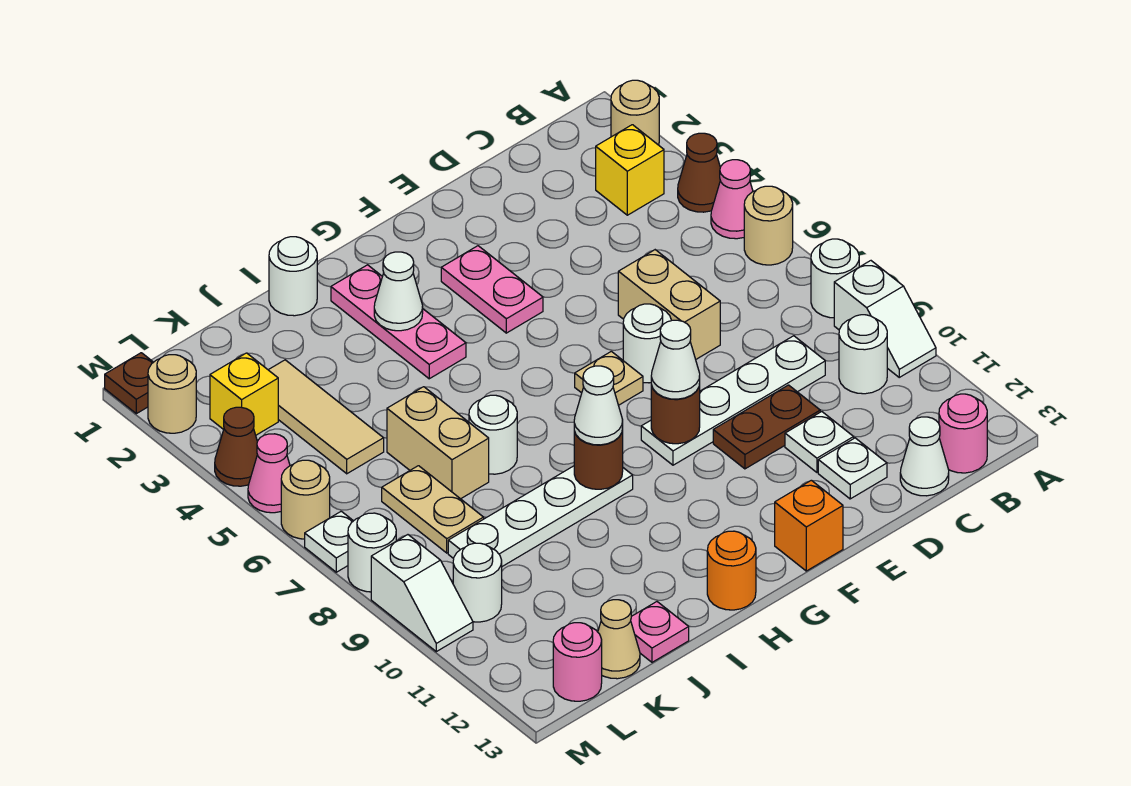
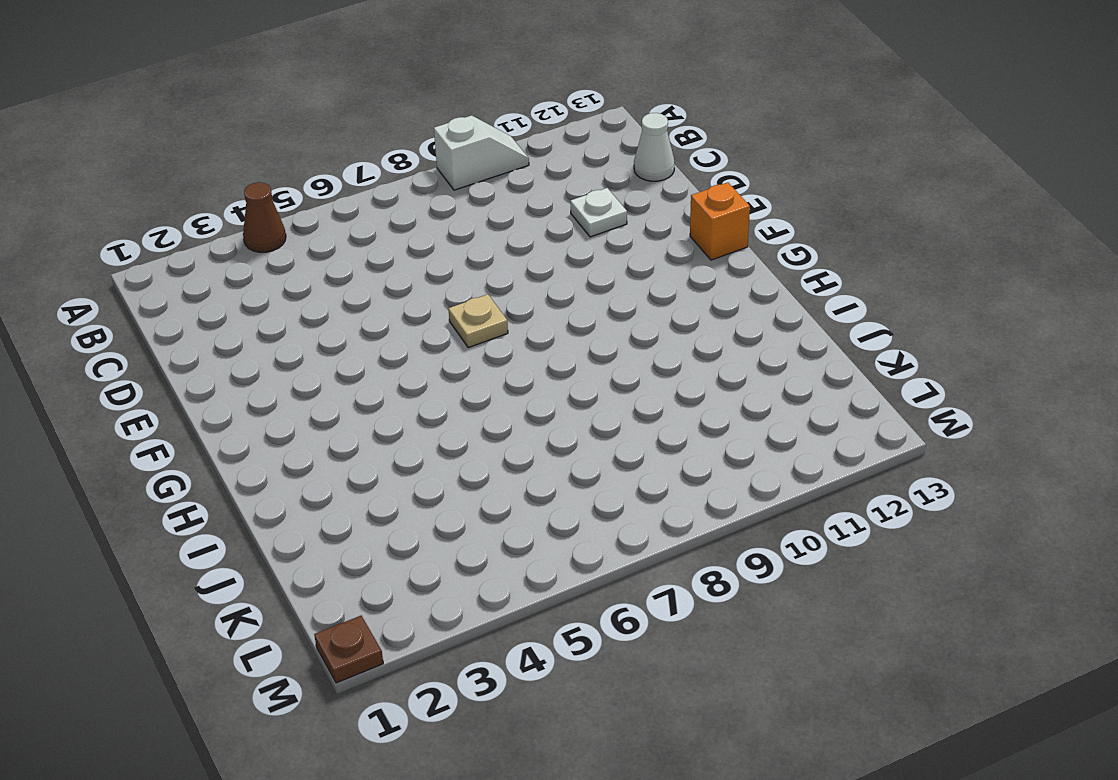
none -> tan round brick A2 level 1
none -> pink cone A5 level 1
none -> tan round brick A6 level 1
none -> white round brick A8 level 1

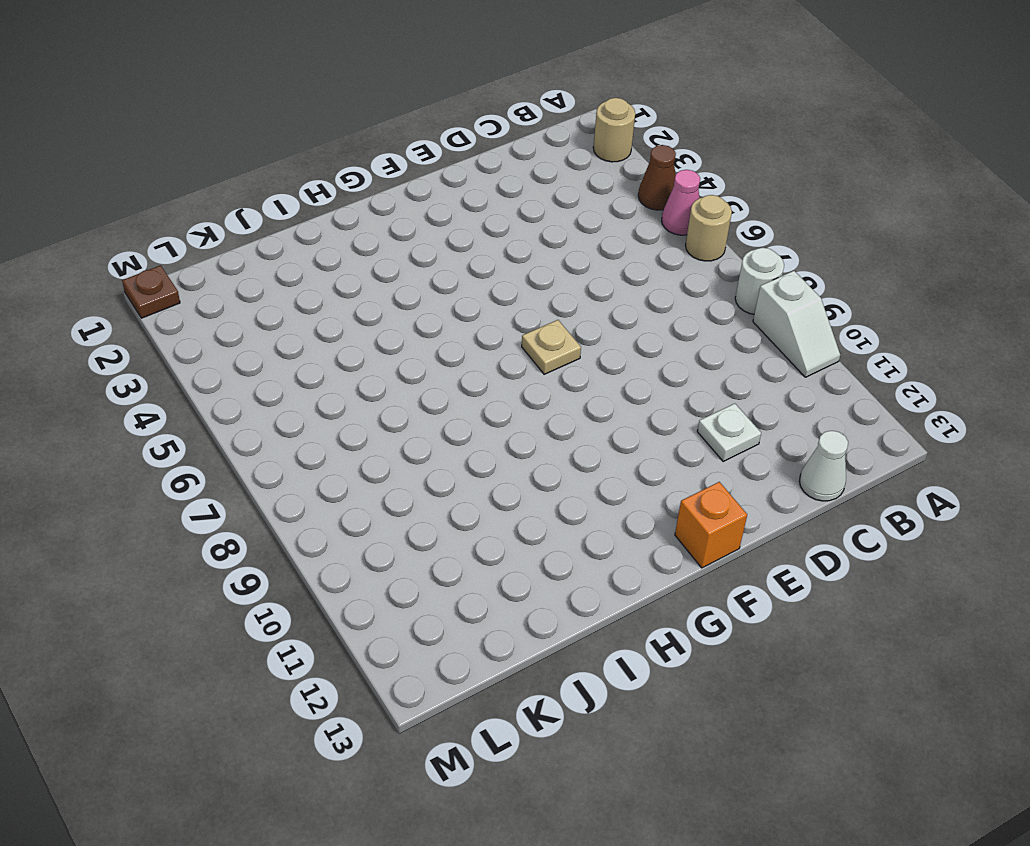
none -> yellow brick B3 level 1
none -> white round brick B10 level 1
none -> pink round brick B13 level 1
none -> white plate C9:F9 level 1

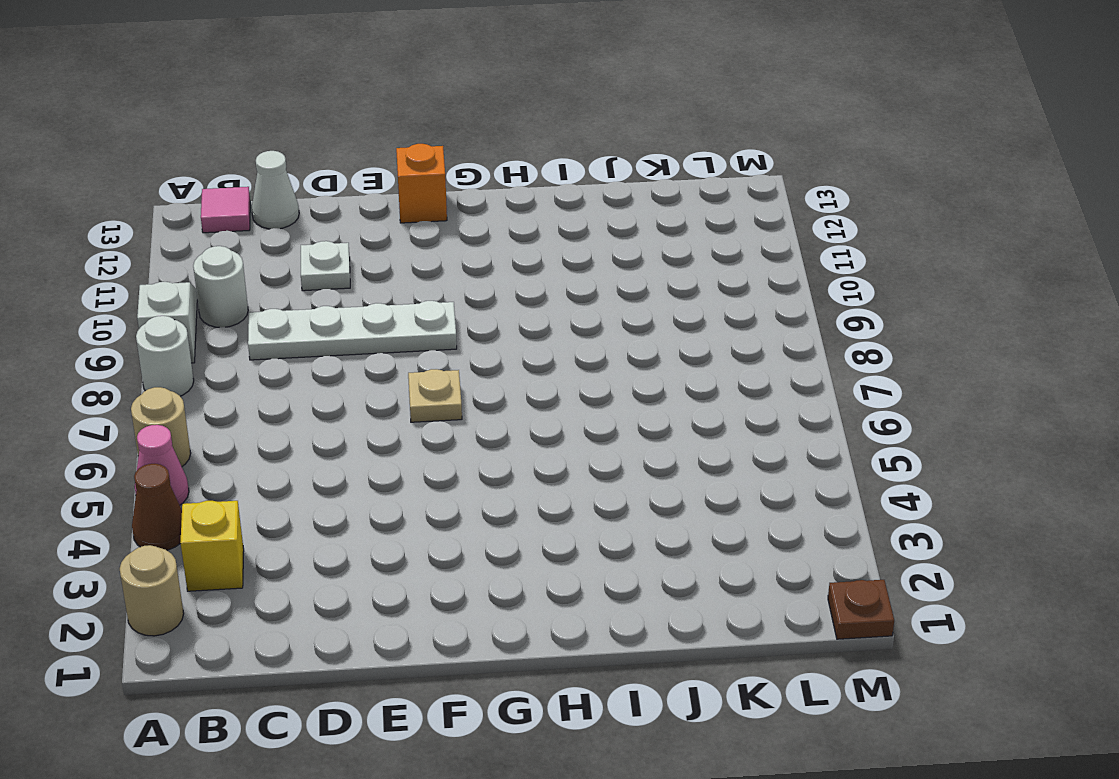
pink tile B13 level 1 -> pink round brick B13 level 1
none -> tan brick D6:D7 level 1
none -> brown plate D10:E10 level 1
none -> white plate D12 level 1
none -> white round brick E7 level 1

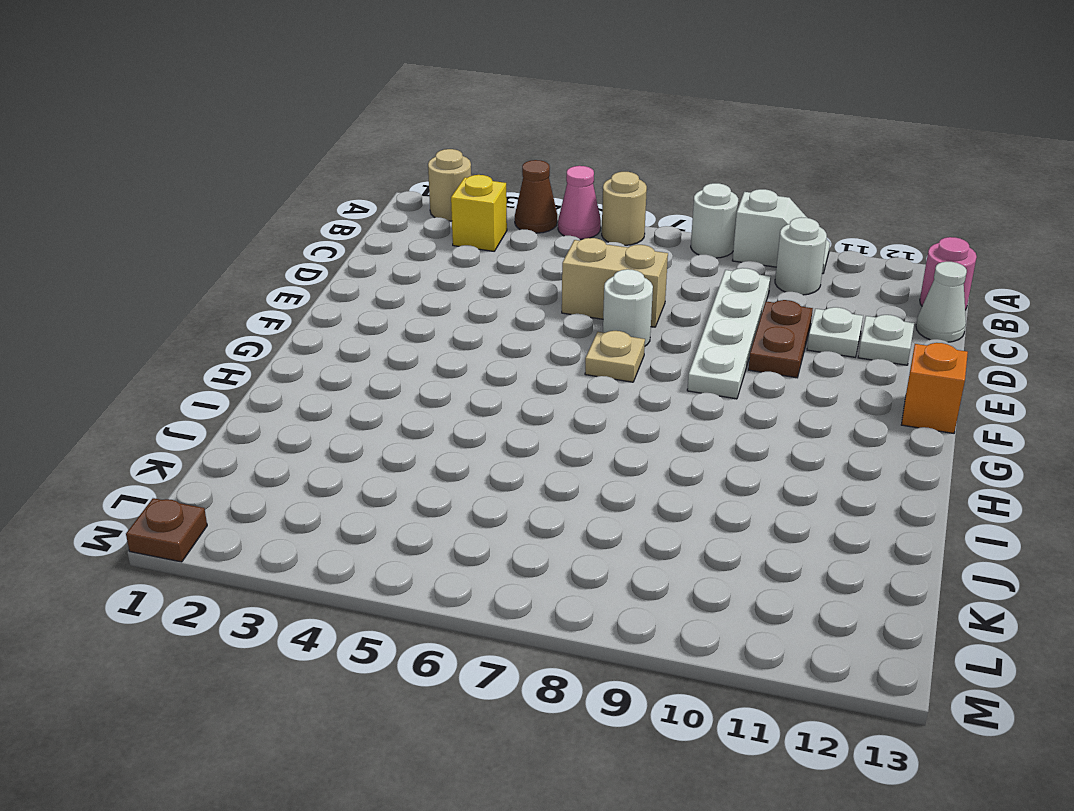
none -> pink plate F3:F4 level 1
none -> pink plate H2:H4 level 1
none -> white plate H9:K9 level 1
none -> orange round brick H13 level 1

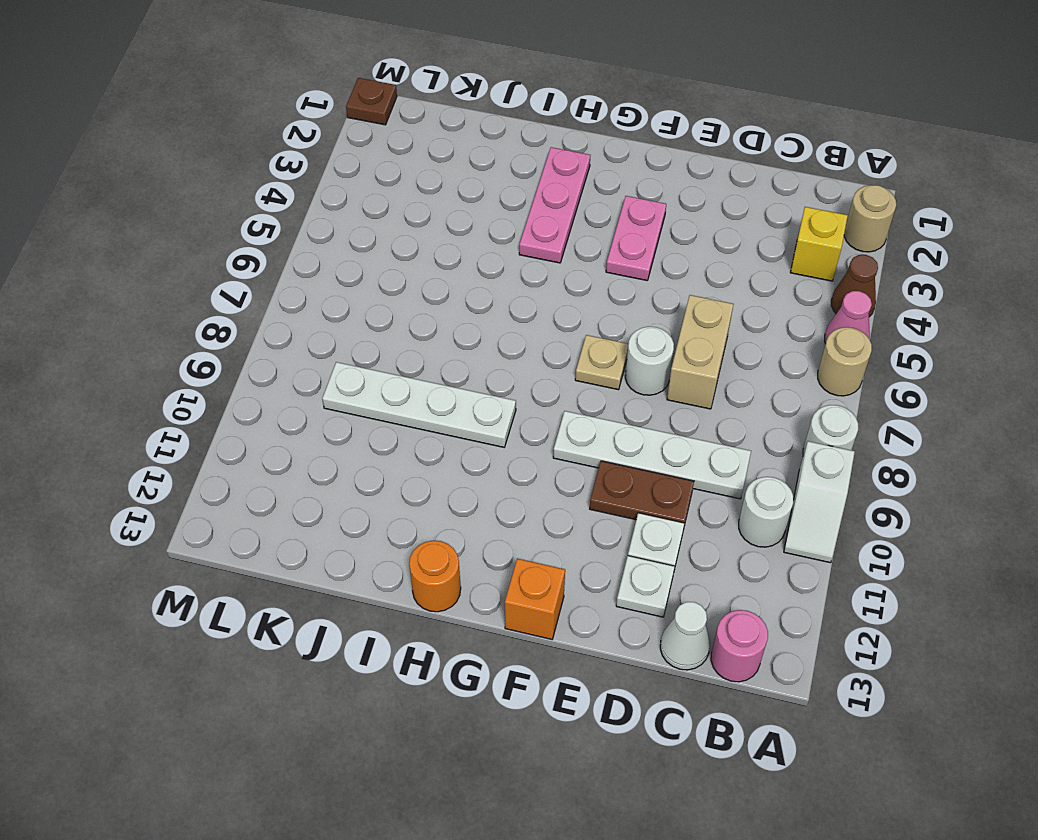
none -> white round brick I1 level 1
none -> white round brick I7 level 1
none -> tan brick J6:J7 level 1
none -> pink plate J13 level 1

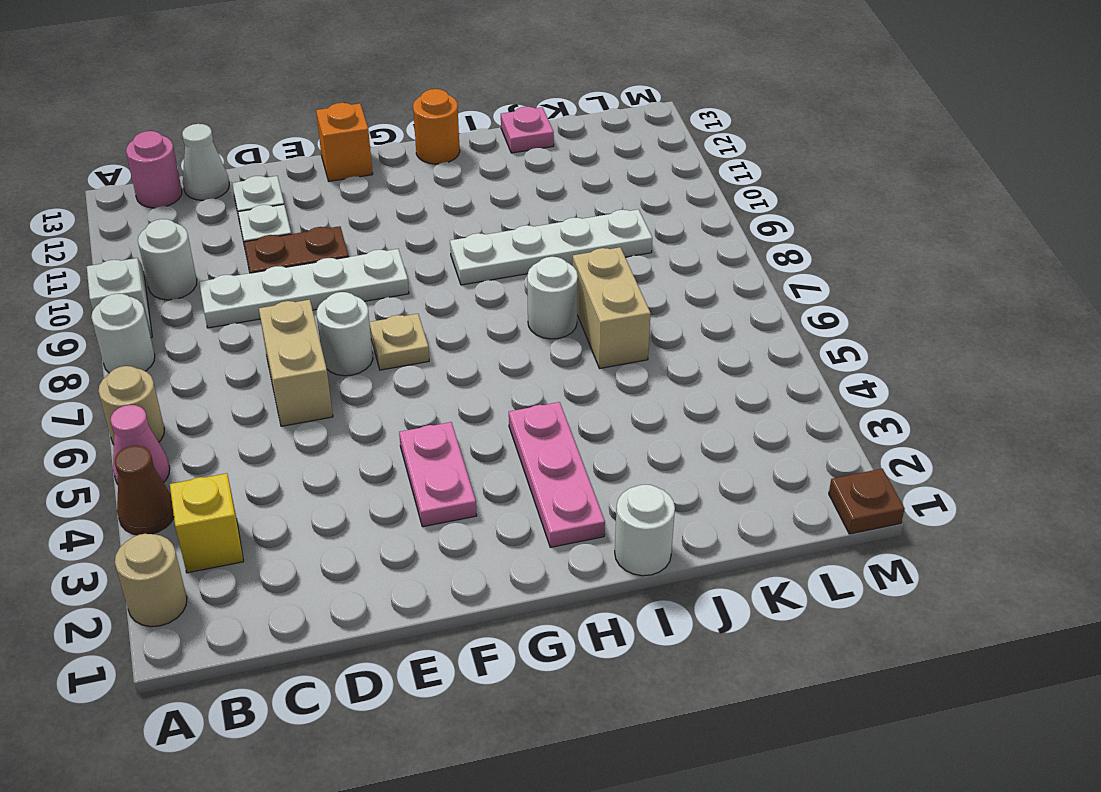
none -> tan tile K3:K5 level 1
none -> tan plate K7:K8 level 1
none -> tan cone K13 level 1
none -> yellow brick L3 level 1

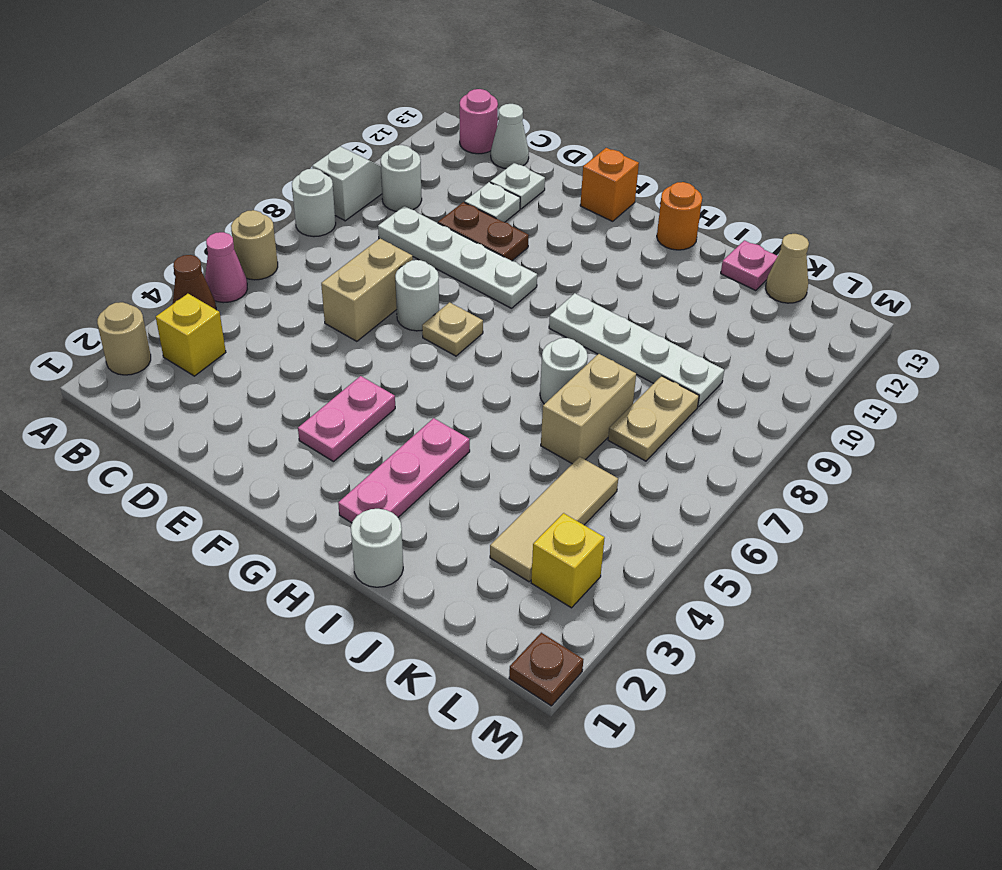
none -> white round brick L10 level 1
none -> pink round brick L13 level 1
none -> tan round brick M2 level 1
none -> brown cone M4 level 1

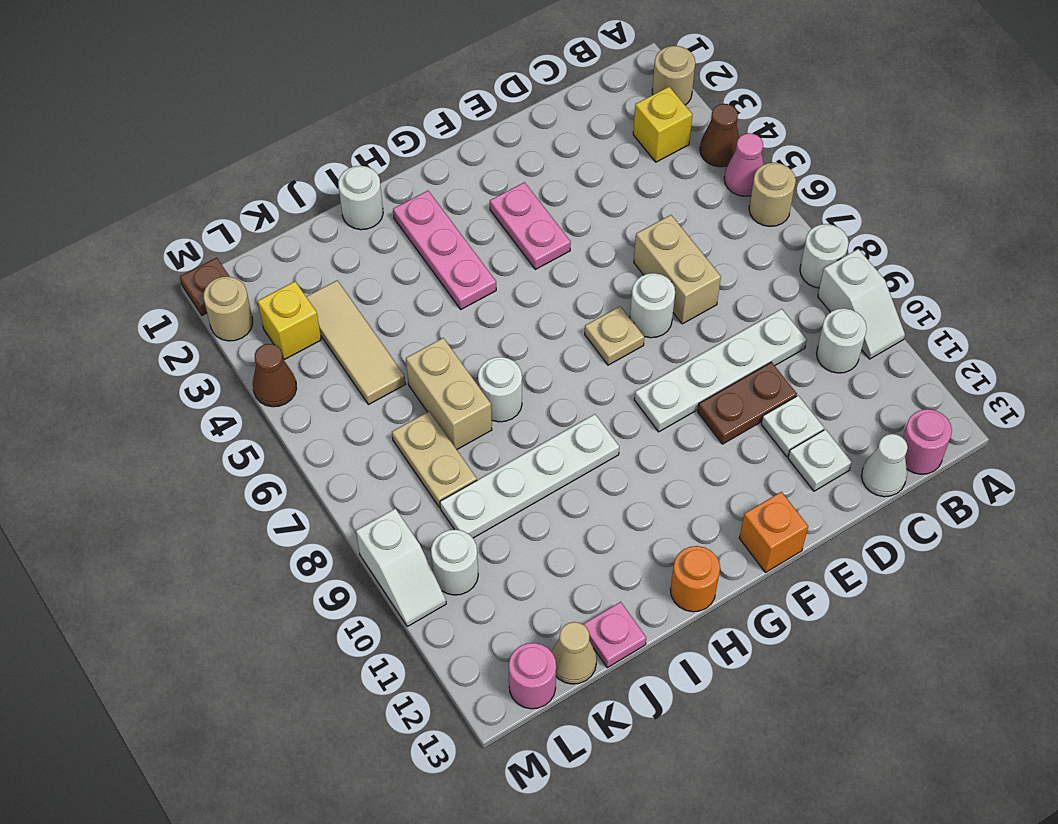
none -> pink cone M5 level 1
none -> tan round brick M6 level 1
none -> white plate M7 level 1
none -> white round brick M8 level 1

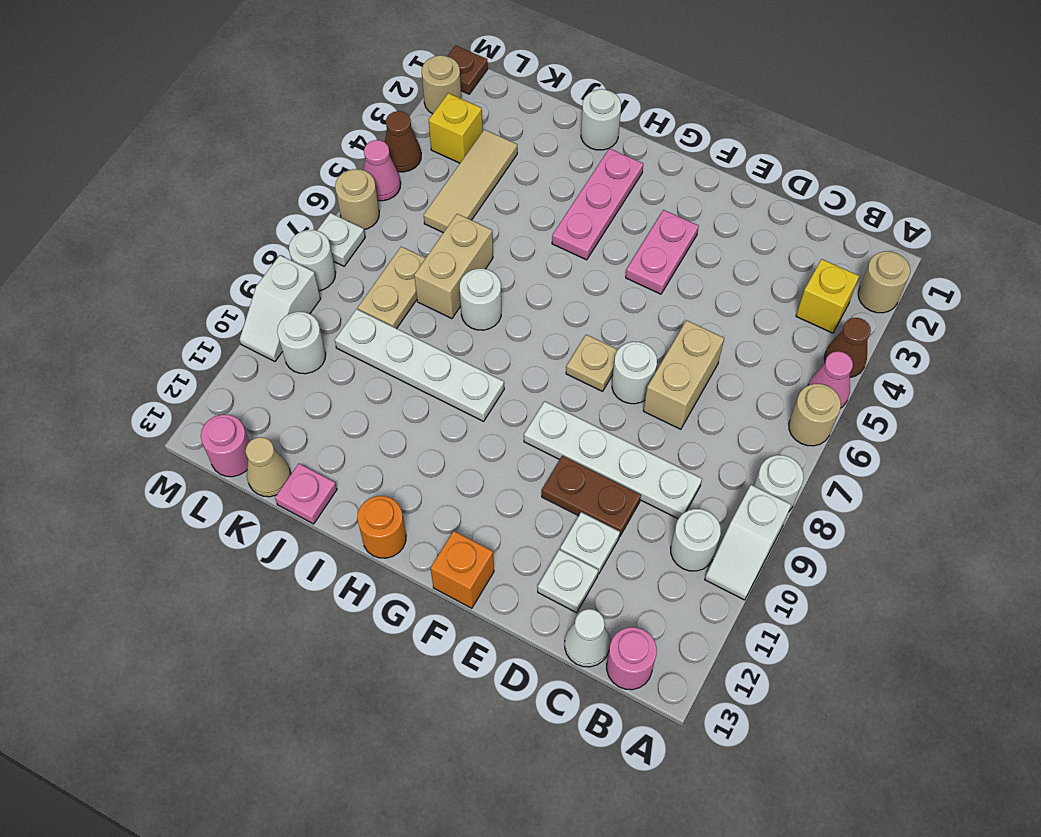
none -> brown round brick F9 level 2
none -> white cone H3 level 2
none -> brown round brick H9 level 2
none -> white cone F9 level 3

